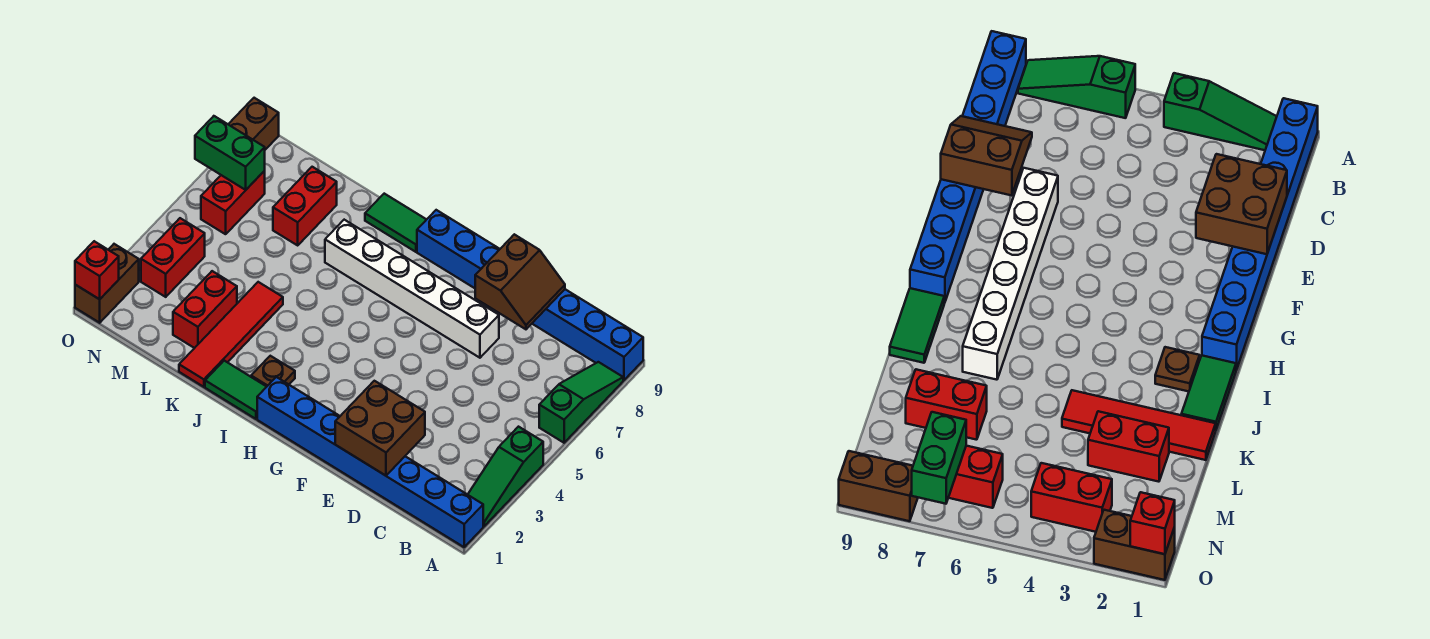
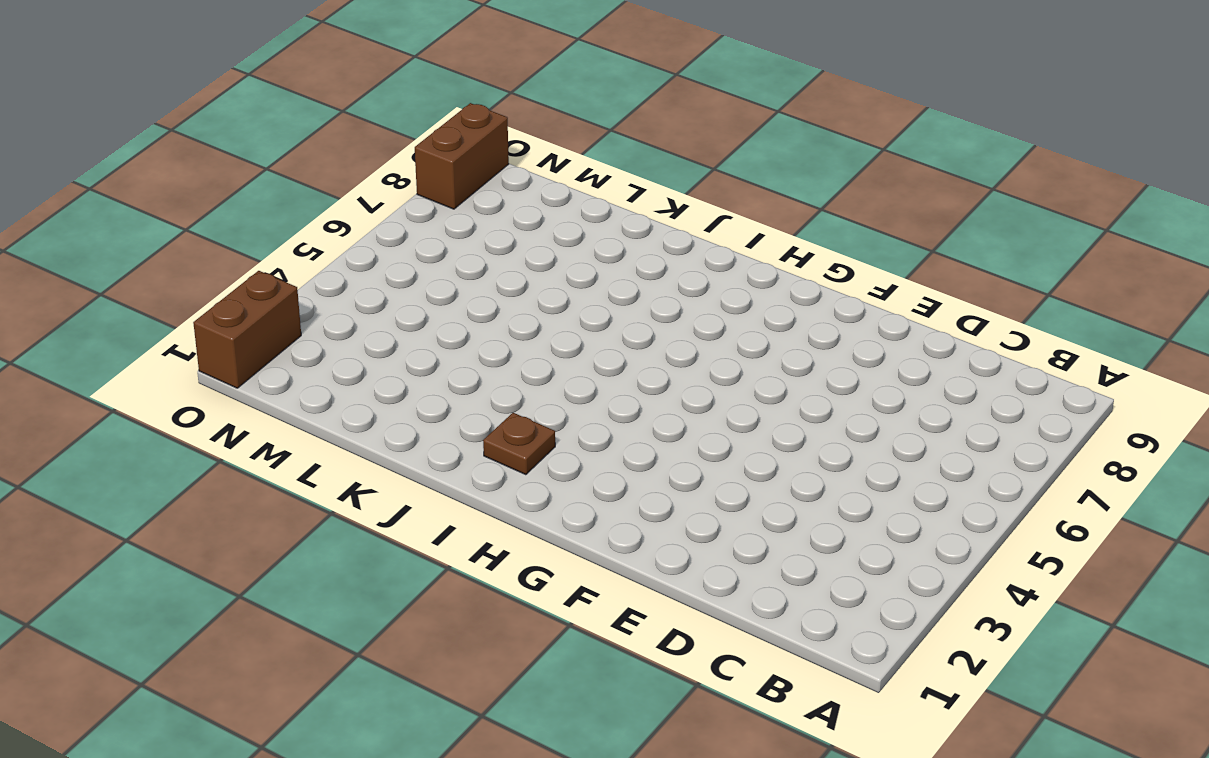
none -> blue brick A1:H1 level 1
none -> green slope A2:A4 level 1 top 4
none -> green slope A6:A8 level 1 top 6

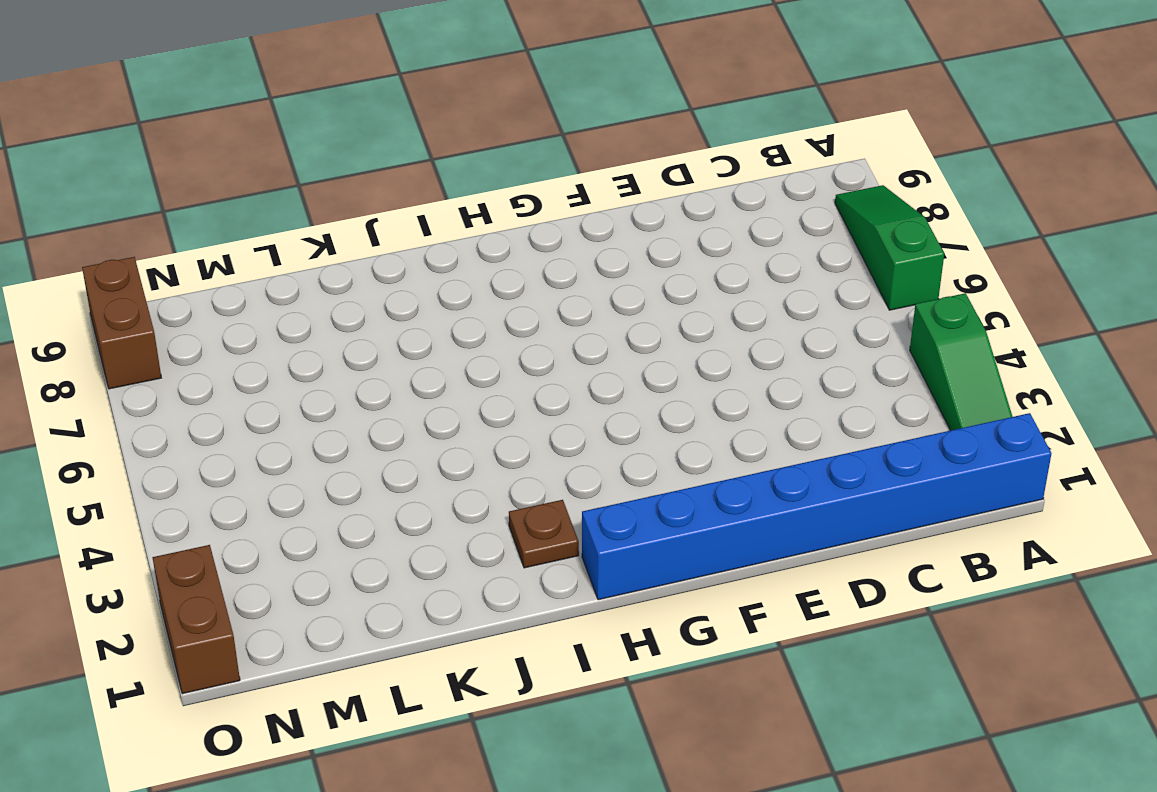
none -> blue brick A9:H9 level 1
none -> white brick E7:J7 level 1
none -> green tile I1:J1 level 1

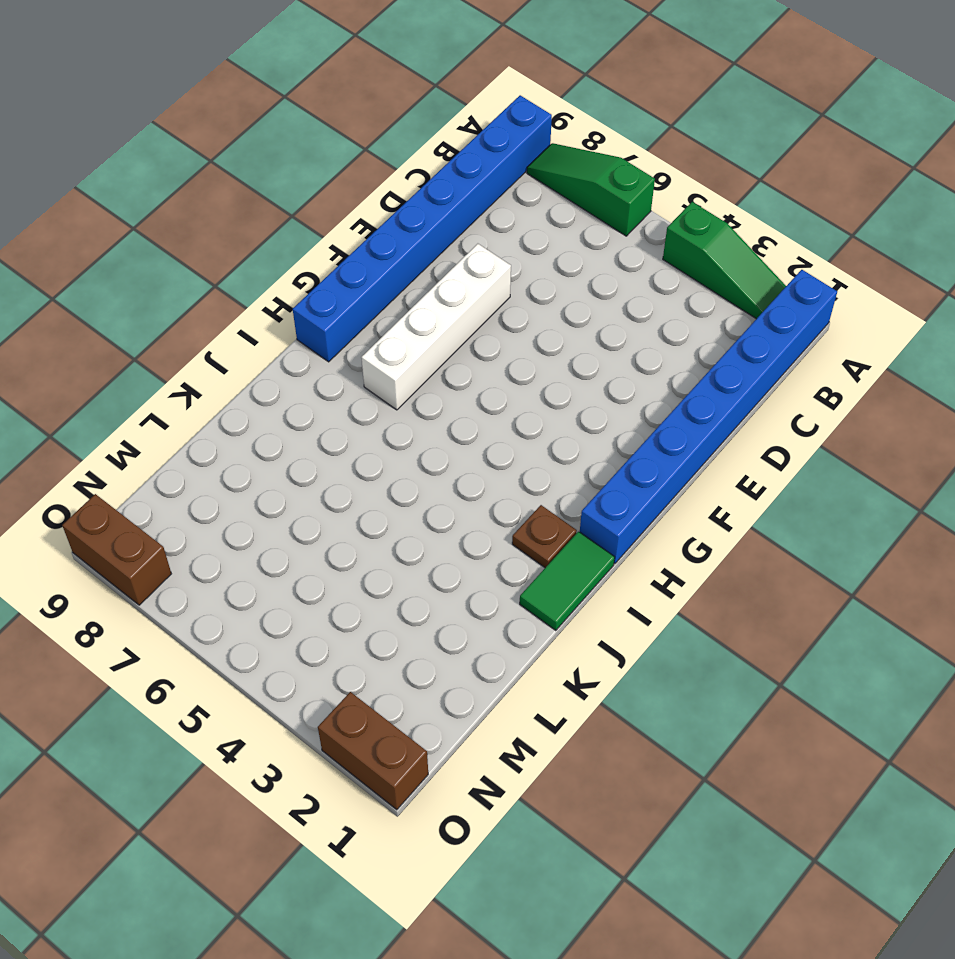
white brick E7:H7 level 1 -> white brick E7:J7 level 1
none -> green tile I9:J9 level 1
none -> red tile K1:K4 level 1
none -> red brick L2:L3 level 1

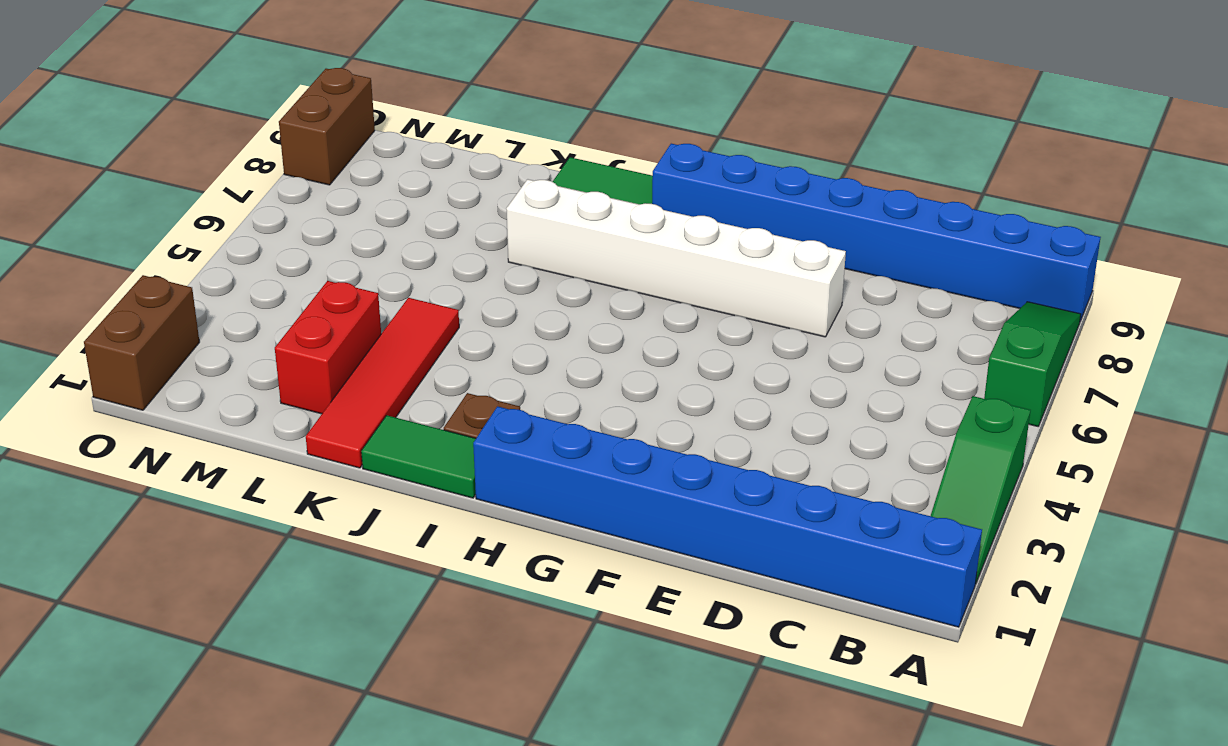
none -> red brick L7:L8 level 1
none -> red brick N3:N4 level 1
none -> red brick N6:N7 level 1

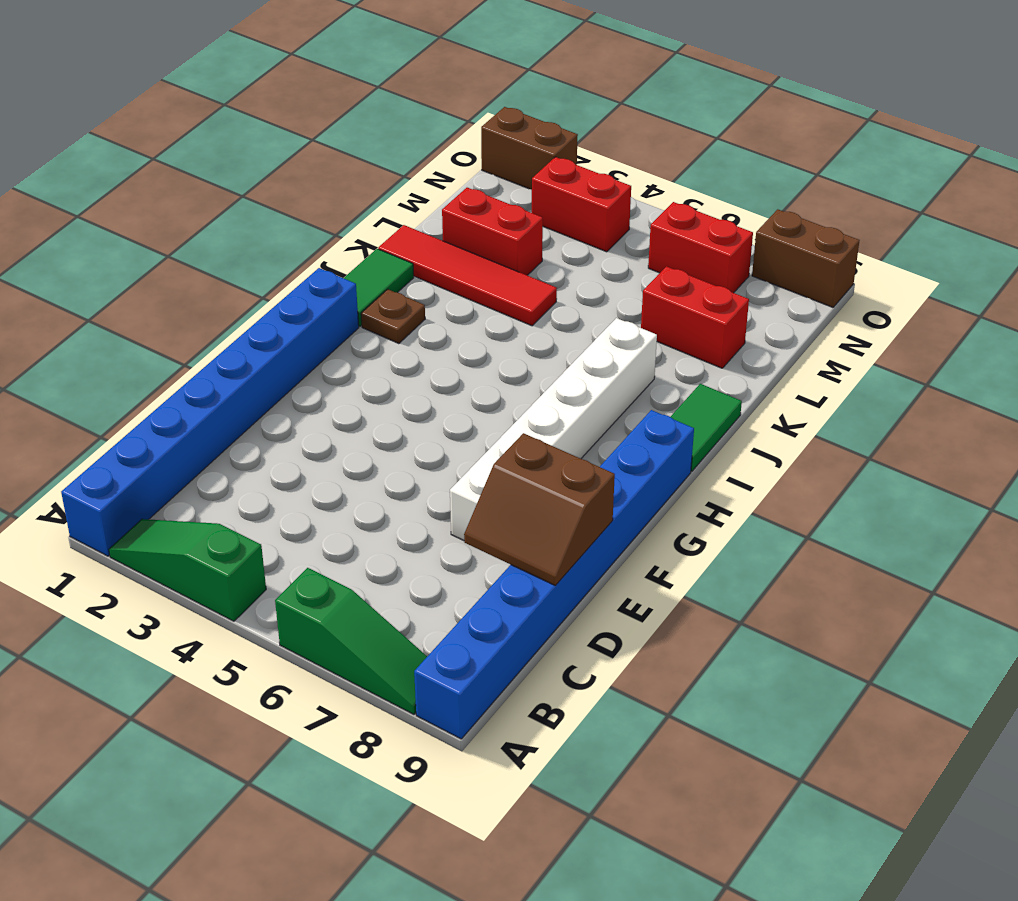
none -> brown brick D1:E2 level 2
none -> green brick N7:O7 level 2
none -> red brick O1 level 2

